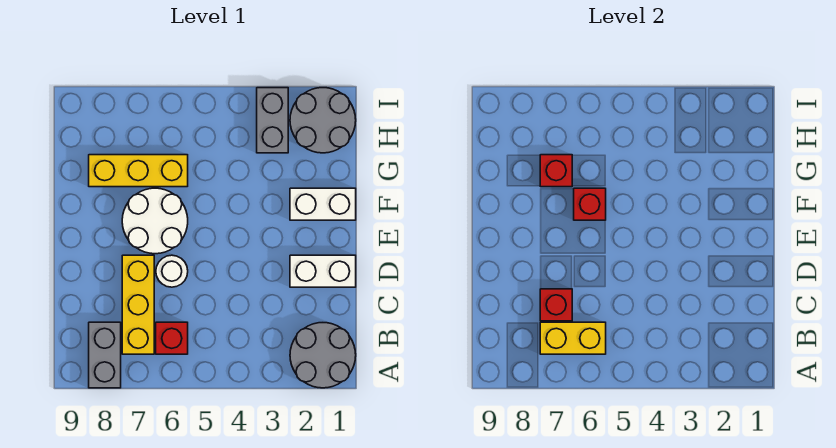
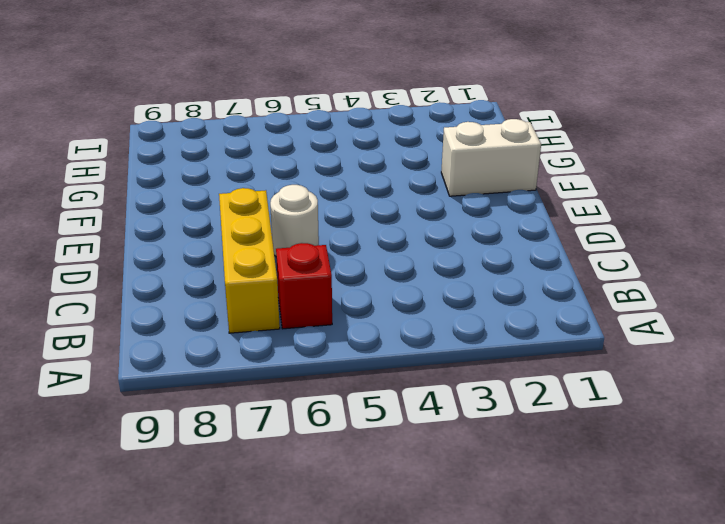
none -> grey round brick A1:B2 level 1
none -> grey brick A8:B8 level 1
none -> white brick D1:D2 level 1

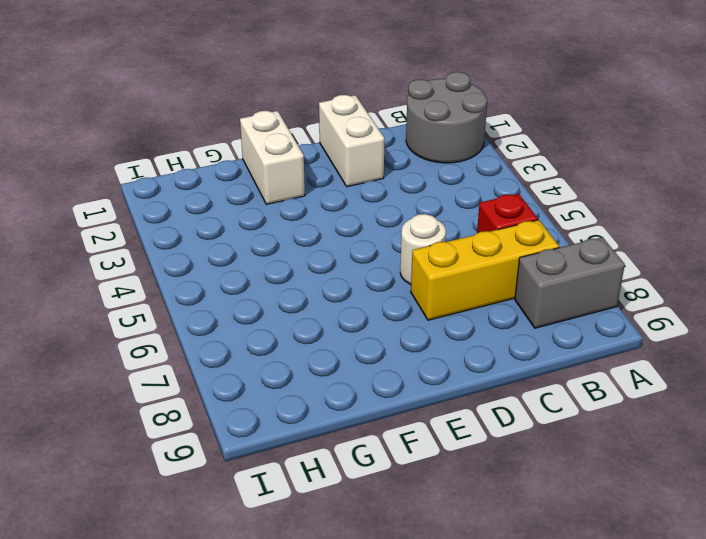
none -> white round brick E6:F7 level 1
none -> yellow brick G6:G8 level 1
none -> grey round brick H1:I2 level 1

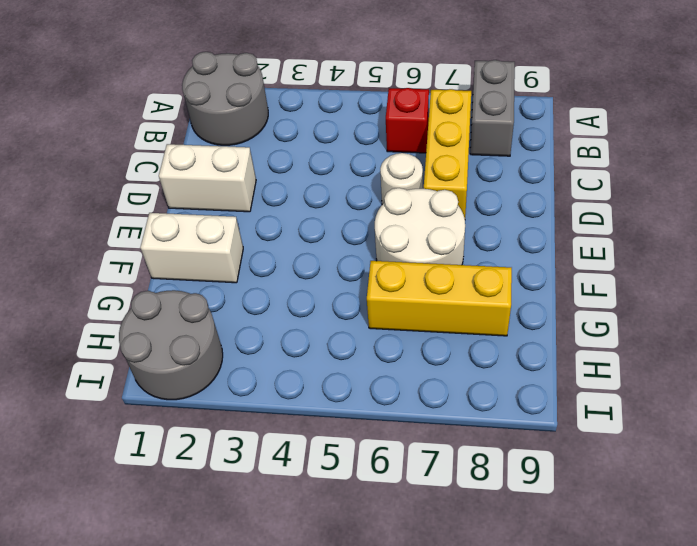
none -> grey brick H3:I3 level 1
none -> yellow brick B6:B7 level 2
none -> red brick C7 level 2

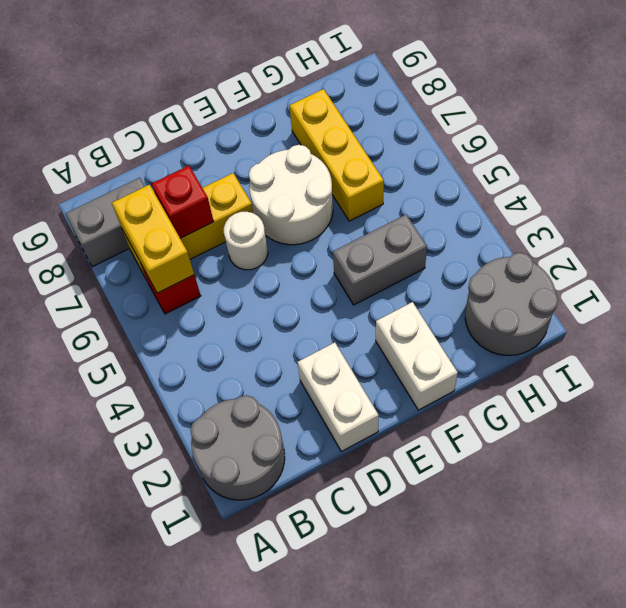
grey brick F4:G4 level 1 -> grey brick H3:I3 level 1
none -> red brick F6 level 2
none -> red brick G7 level 2

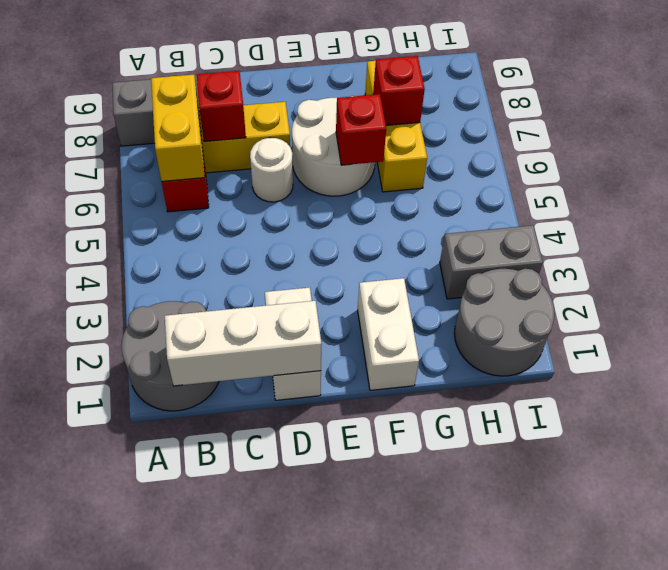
white brick B1:D1 level 2 -> none

